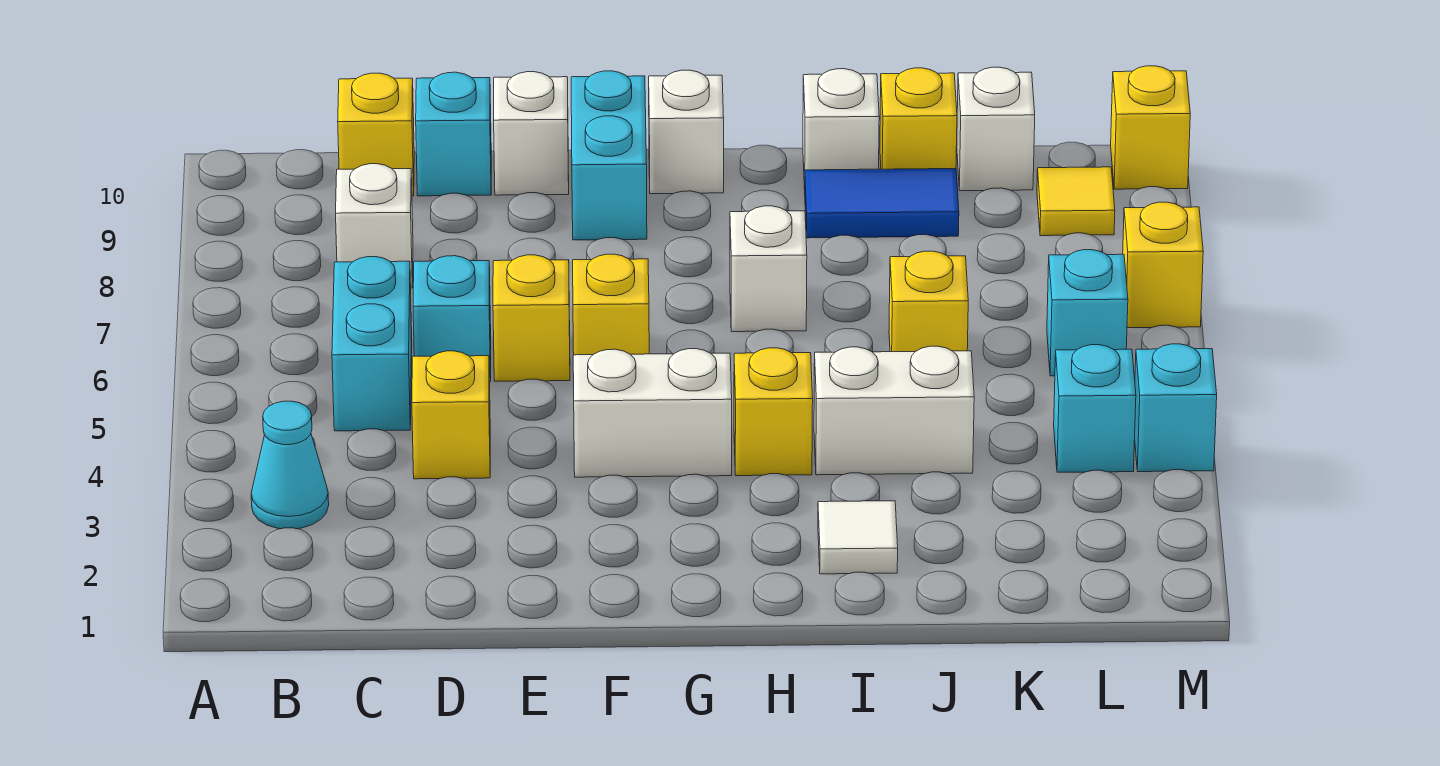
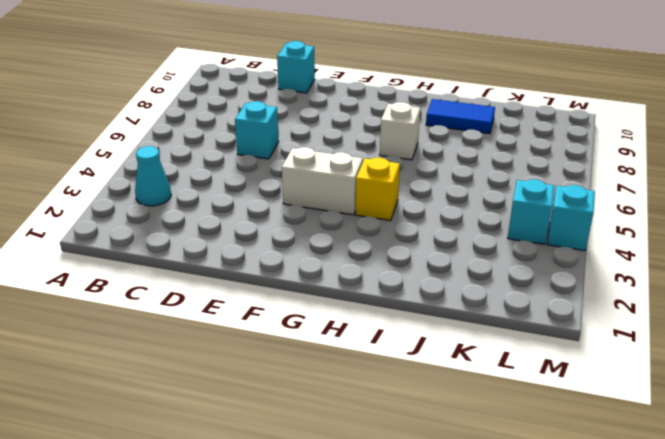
none -> cyan brick C5:C6 level 1
none -> white brick C8 level 1
none -> yellow brick C10 level 1

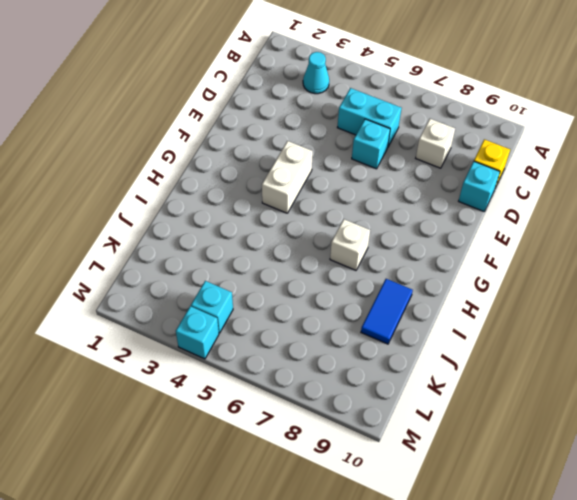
none -> yellow brick D4 level 1
none -> yellow brick E6 level 1
none -> white brick E10 level 1

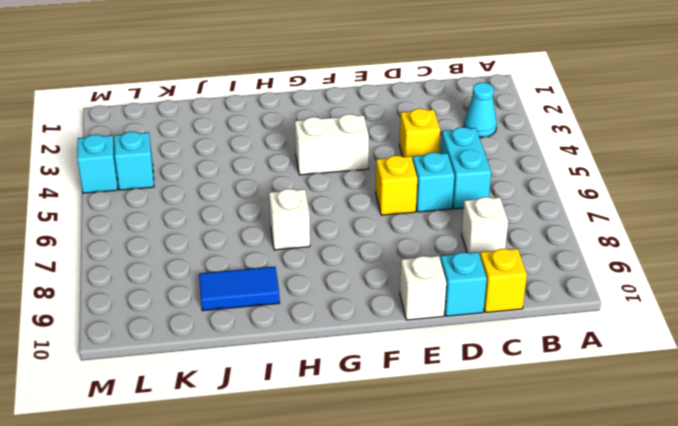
none -> yellow brick F6 level 1
none -> cyan brick F9:F10 level 1
none -> white brick G10 level 1

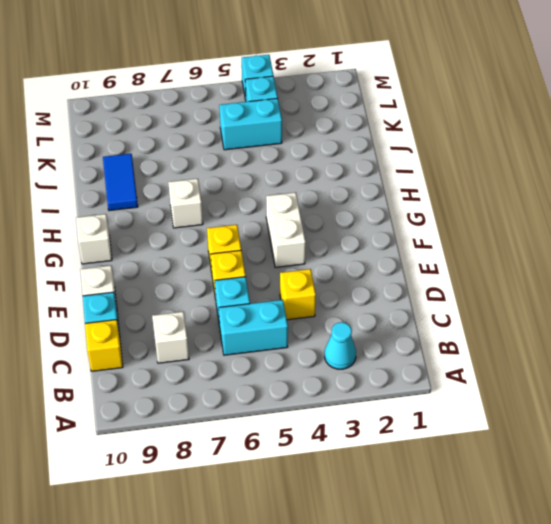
cyan brick K4:K5 level 1 -> cyan brick F9:F10 level 1
none -> yellow brick H4 level 1
none -> white tile I2 level 1
none -> white brick I4:J4 level 1

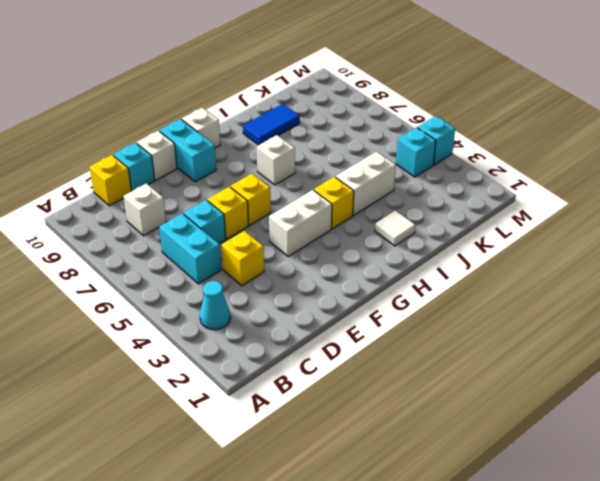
none -> white brick I10 level 1
none -> yellow brick J6 level 1
none -> yellow brick J10 level 1

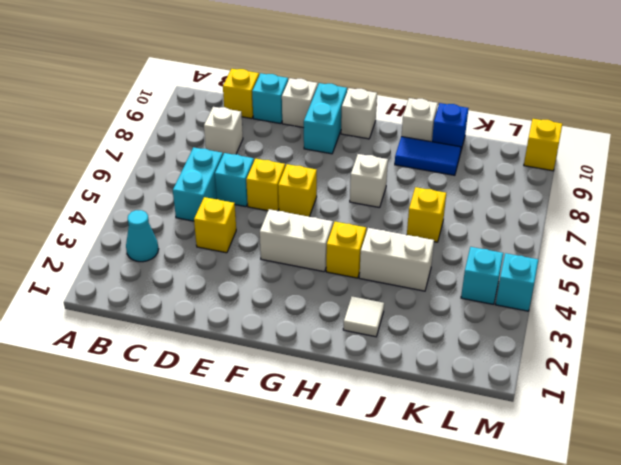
blue brick J10 level 1 -> yellow brick J10 level 1
none -> white brick K10 level 1
none -> cyan brick L6 level 1
none -> yellow tile L9 level 1

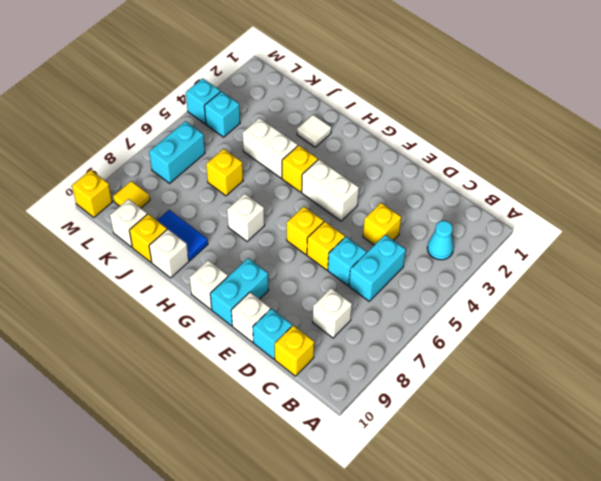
cyan brick L6:L7 level 1 -> cyan brick L6 level 1
none -> yellow brick M7 level 1

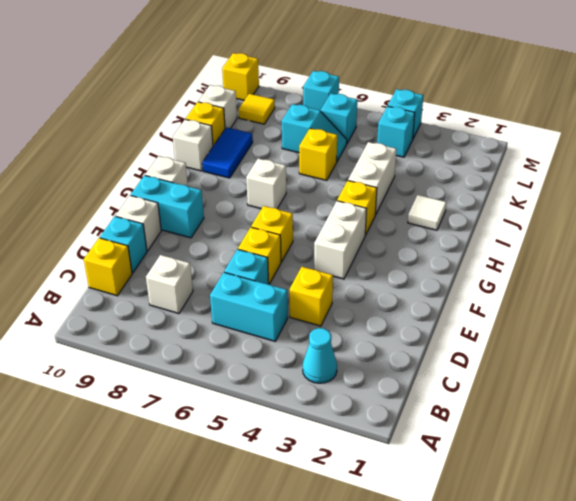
cyan slope K6:K7 level 1 top 7 -> none
cyan brick M7 level 1 -> yellow brick M7 level 1

